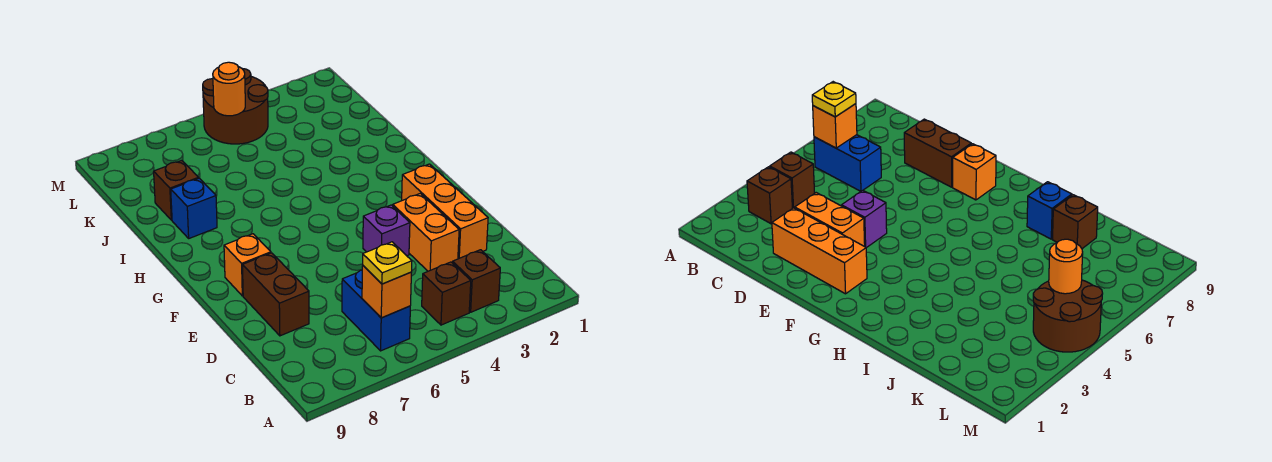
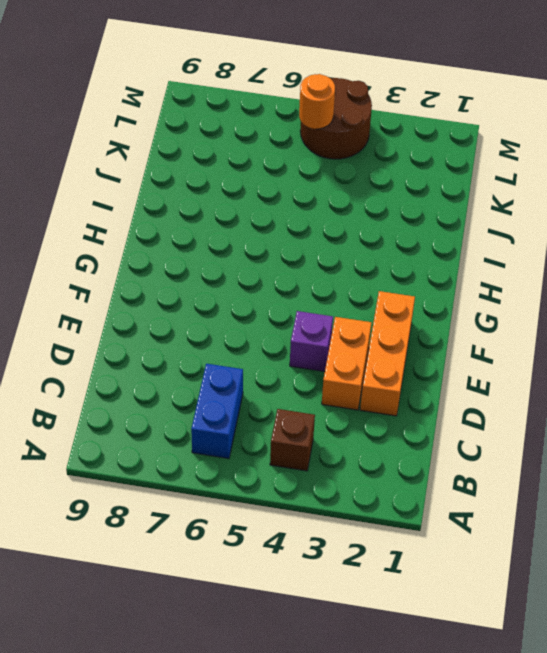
none -> brown brick B3 level 1
none -> brown brick D8:E8 level 1
none -> orange brick F8 level 1

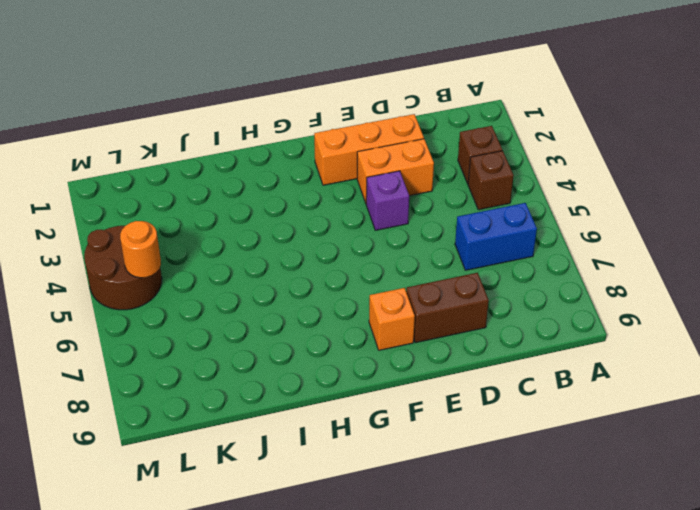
none -> blue brick I8 level 1
none -> brown brick J8 level 1
none -> orange brick B6 level 2

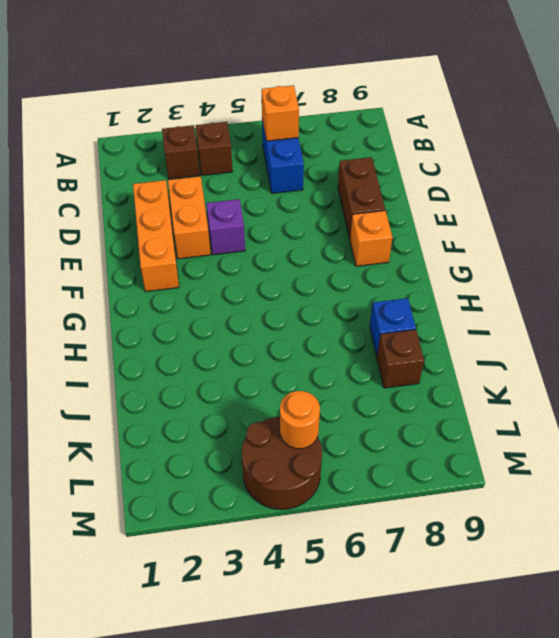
none -> yellow plate B6 level 3

